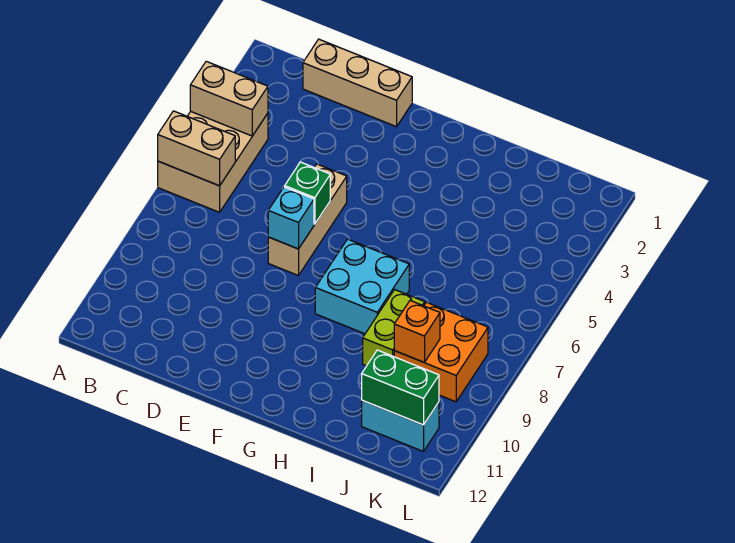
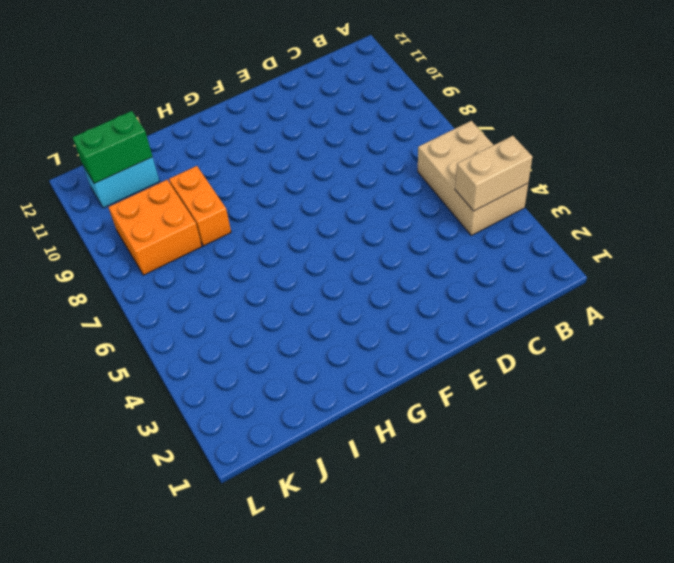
orange brick I8:I9 level 1 -> lime brick I8:I9 level 1
none -> tan brick C1:E1 level 1
none -> tan brick E5:E7 level 1
none -> cyan brick G7:H8 level 1

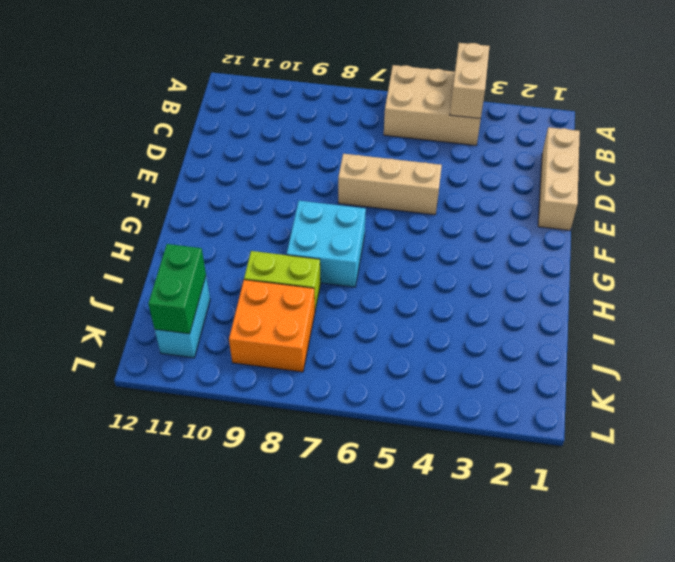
none -> tan brick A6:B6 level 2
none -> green brick E6 level 2
none -> cyan brick E7 level 2

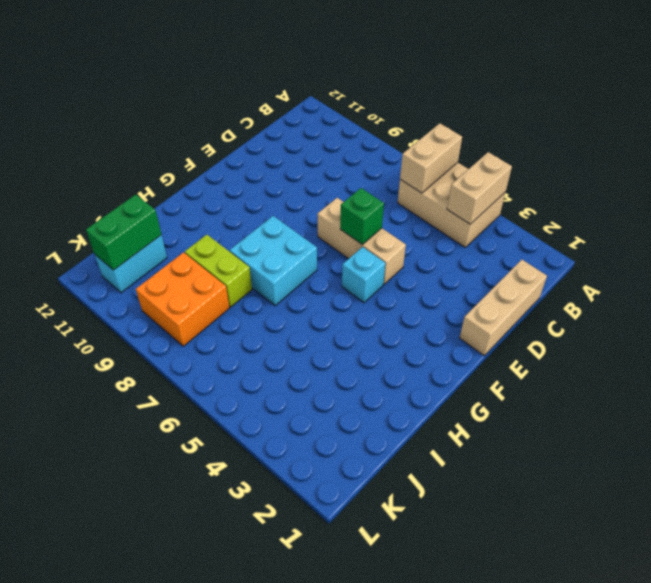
cyan brick F5 level 1 -> cyan brick E7 level 2
none -> orange brick J9 level 2

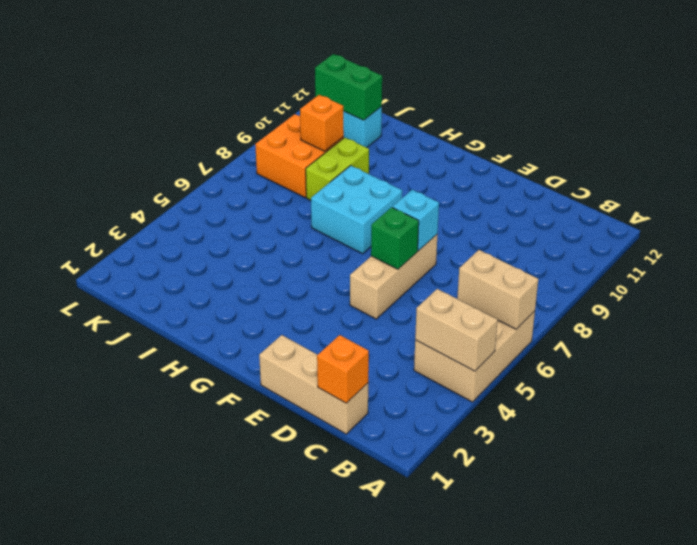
orange brick C1 level 2 -> none

